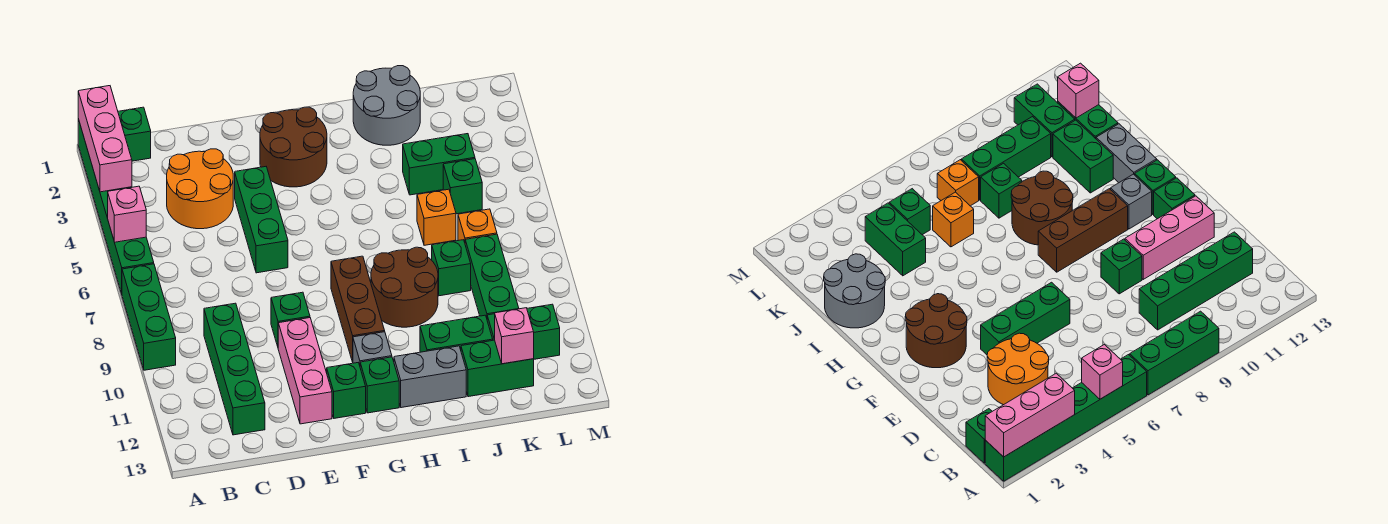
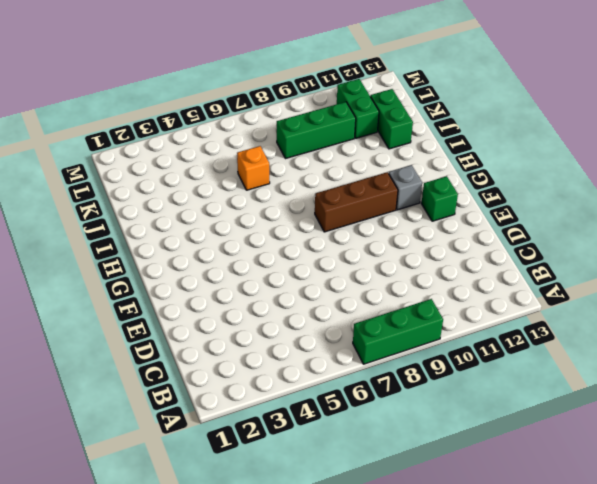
none -> green brick A1:A6 level 1
none -> green brick B1 level 1
none -> orange round brick C3:D4 level 1

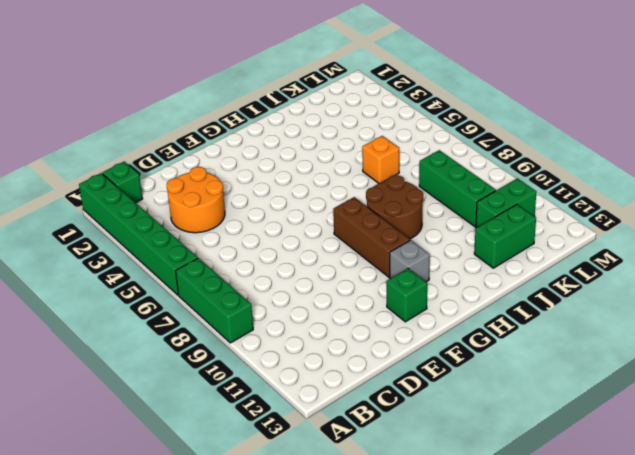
none -> green brick C9:C12 level 1
none -> green brick E4:E6 level 1
none -> green brick E9 level 1

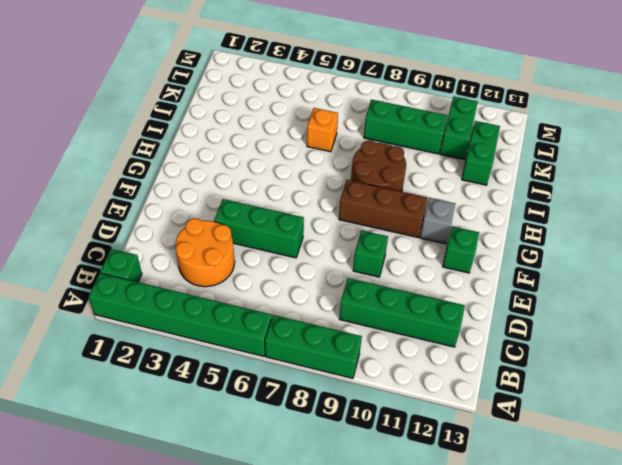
none -> pink brick E10:E12 level 1
none -> brown round brick F2:G3 level 1
none -> green brick G12 level 1

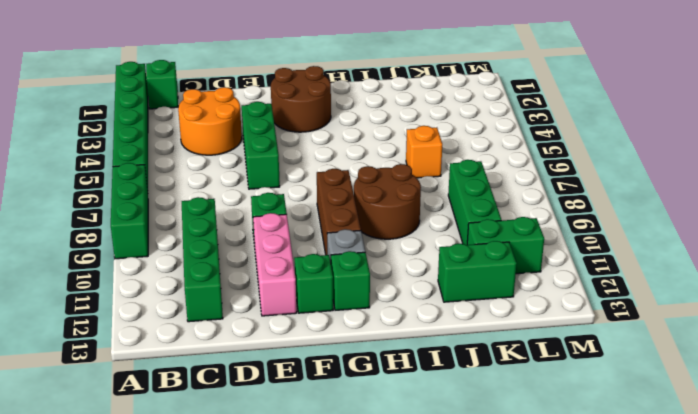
none -> grey brick H12:I12 level 1
none -> grey round brick I1:J2 level 1
none -> green brick I11:J11 level 1

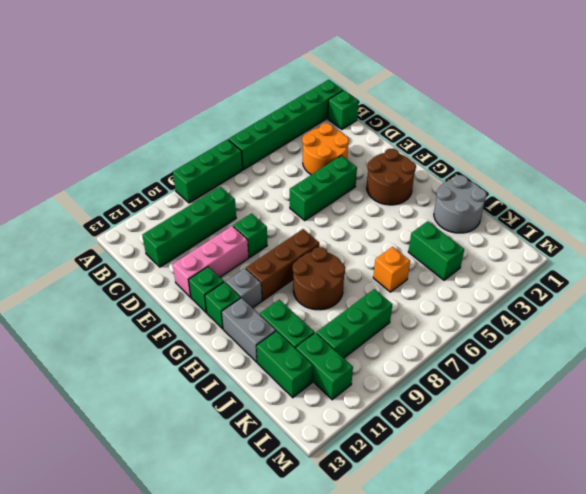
none -> green brick J8 level 1
none -> green brick K5 level 1
none -> orange brick K7 level 1

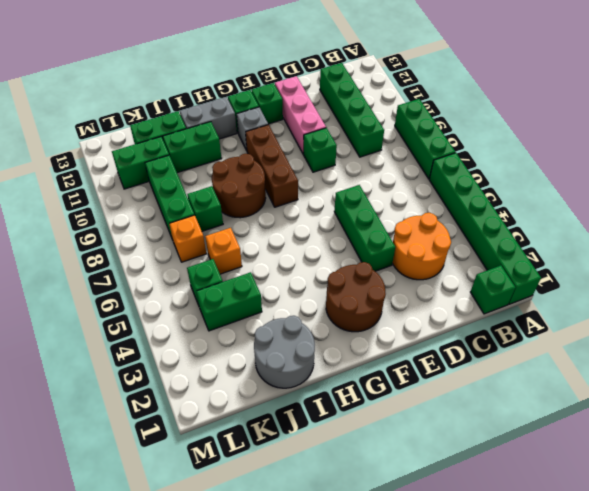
none -> pink brick A1:A3 level 2
none -> pink brick A5 level 2
none -> pink brick K12 level 2

